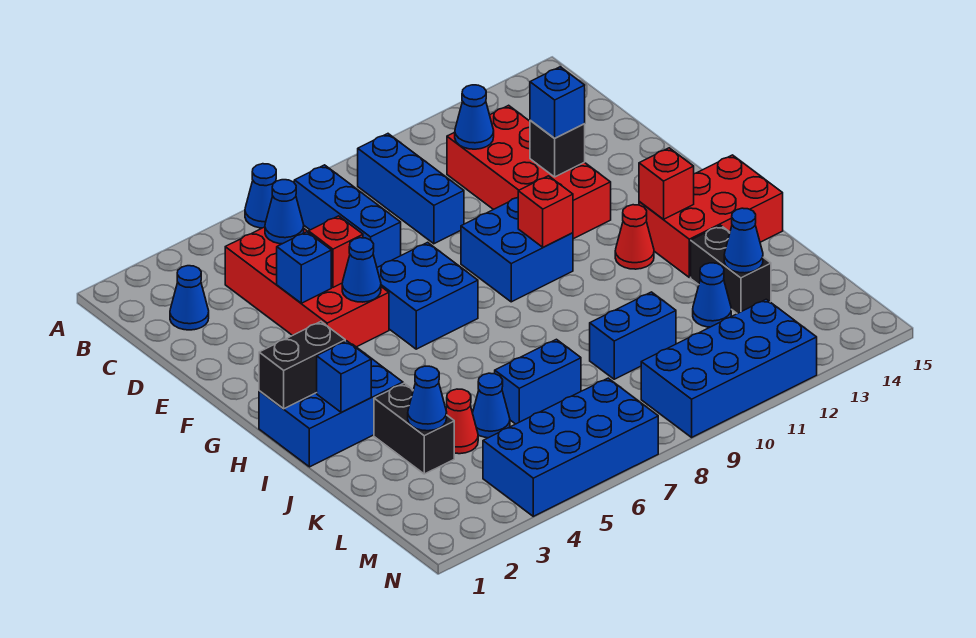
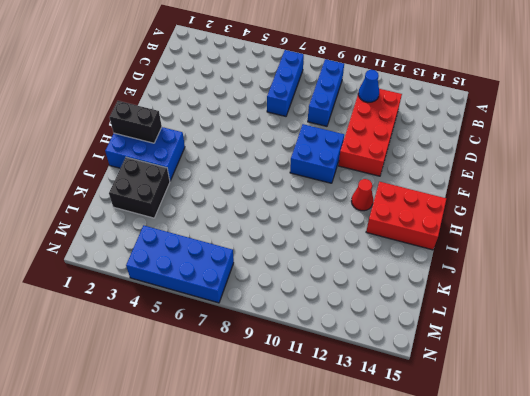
black brick J2:K3 level 1 -> black brick J3:K3 level 1
none -> blue cone A6 level 1
none -> blue cone C2 level 1
none -> red brick C4:F5 level 1
none -> blue brick F6:G7 level 1

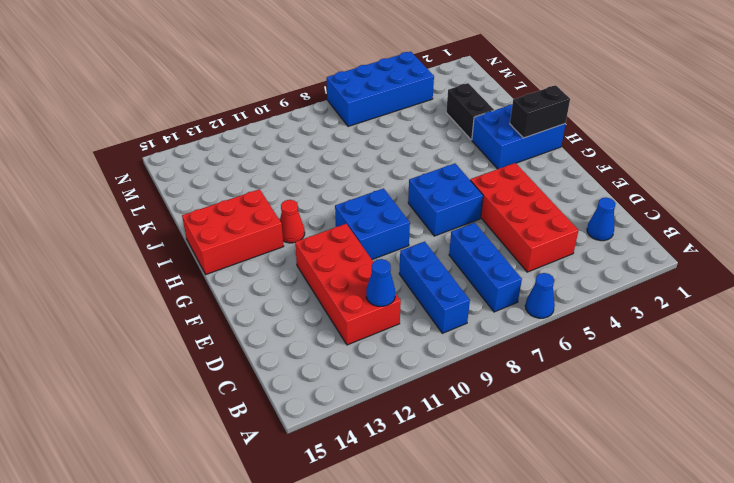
none -> black brick J13:K13 level 1
none -> red cone K4 level 1
none -> blue cone K5 level 1
none -> blue brick K6:K7 level 1

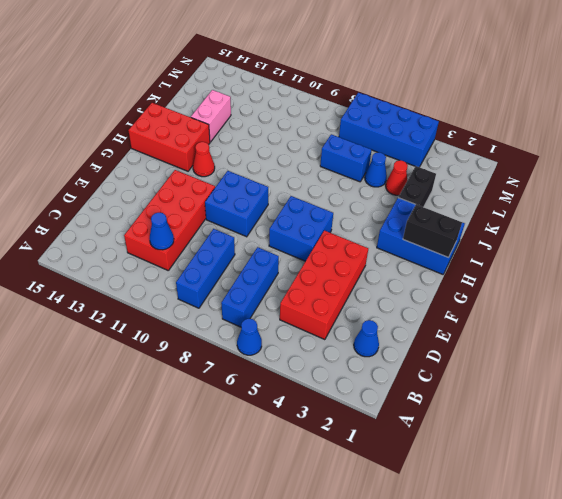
pink brick J13:K13 level 1 -> black brick J13:K13 level 1
none -> blue brick K9:K10 level 1
none -> blue cone K12 level 1
none -> blue brick M9:N12 level 1
none -> blue cone C5 level 2

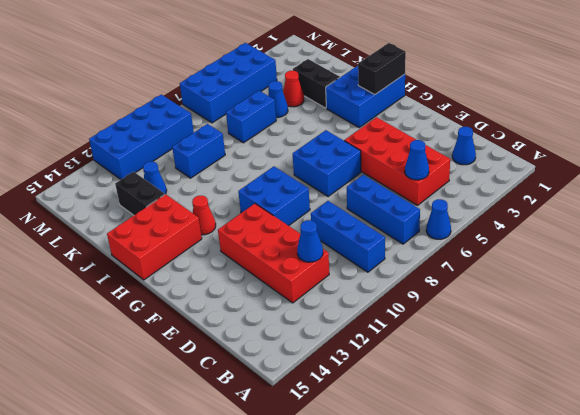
none -> blue brick E4 level 2
none -> red brick E5 level 2
none -> black brick E12 level 2
none -> blue cone F5 level 2

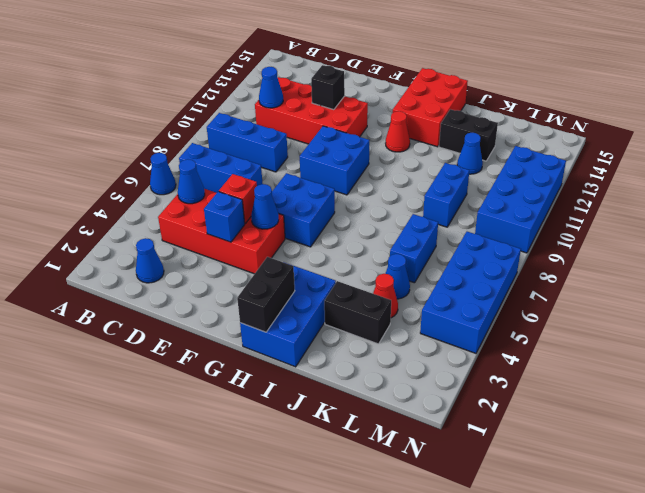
none -> red brick G10 level 2
none -> red brick H13 level 2
none -> blue brick I2 level 2
none -> blue cone K3 level 2

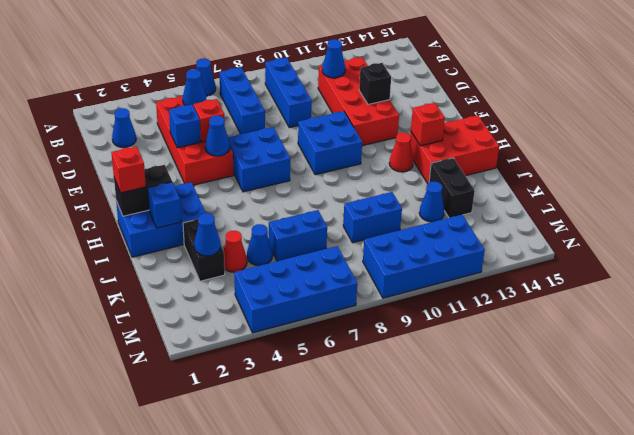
red brick H1 level 3 -> red brick G10 level 2
none -> blue cone K13 level 2
none -> blue brick E12 level 3

